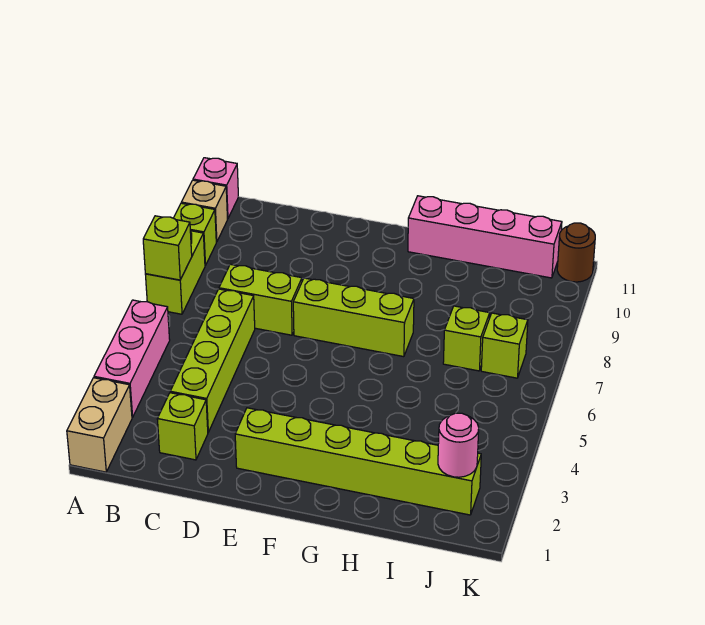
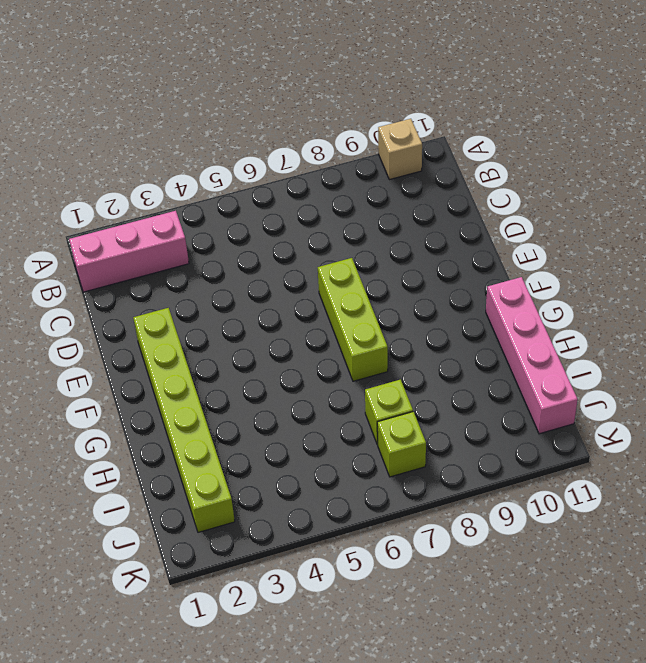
pink brick B1:B3 level 1 -> pink brick A3:A5 level 1
none -> tan brick A1:A2 level 1
none -> lime brick A7:A8 level 1
none -> lime brick A9 level 1

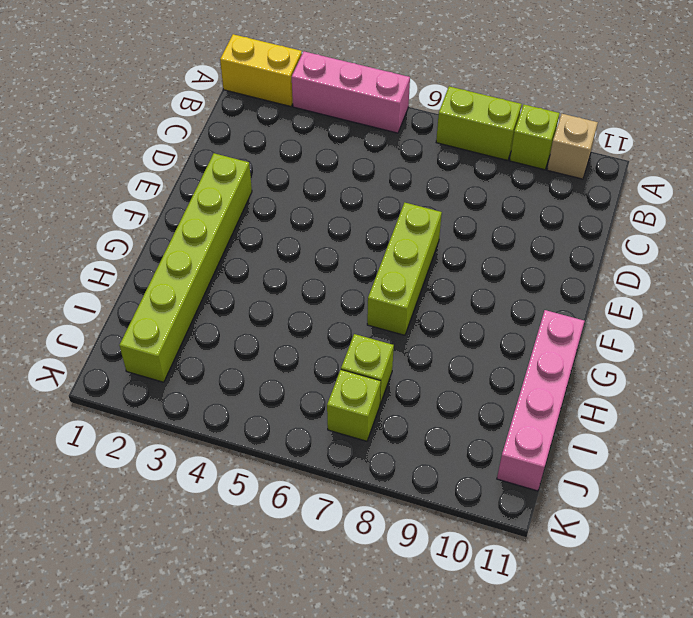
yellow brick A1:A2 level 1 -> tan brick A1:A2 level 1
none -> pink brick A11 level 1
none -> lime brick C2 level 1
none -> lime brick C3:C6 level 1

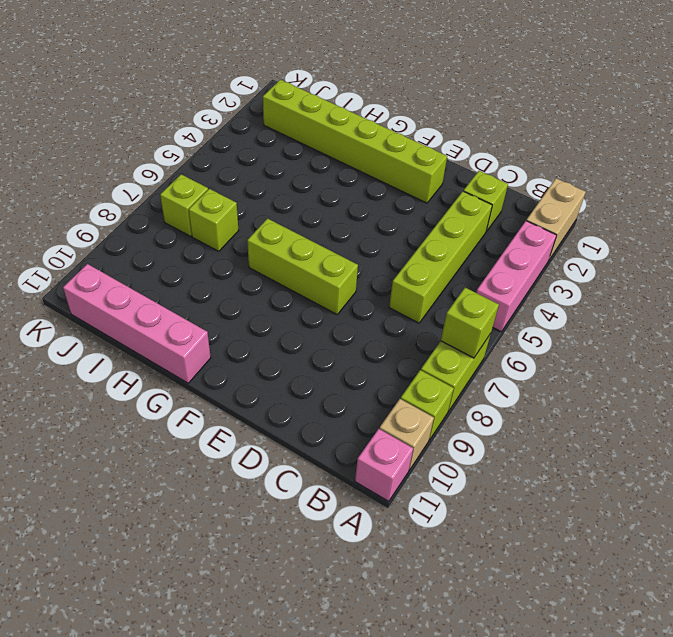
none -> lime brick C7:D7 level 1
none -> brown round brick K11 level 1
none -> pink round brick J2 level 2

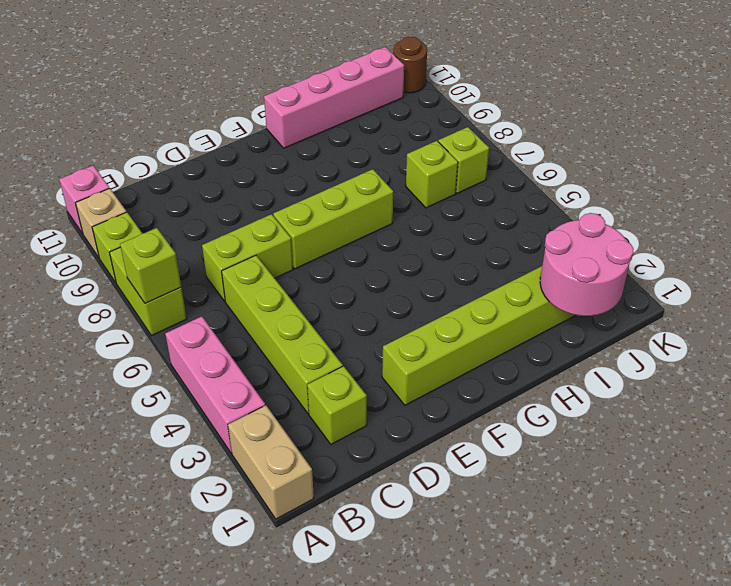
pink round brick I1:J2 level 2 -> pink round brick J2 level 2

